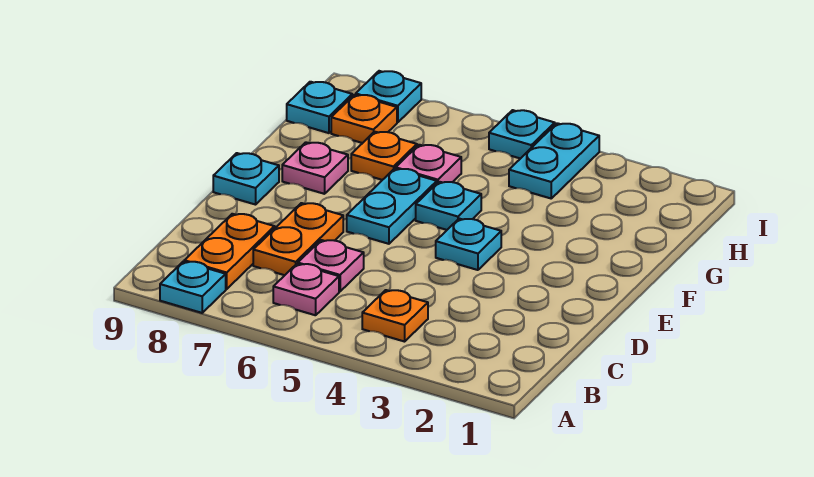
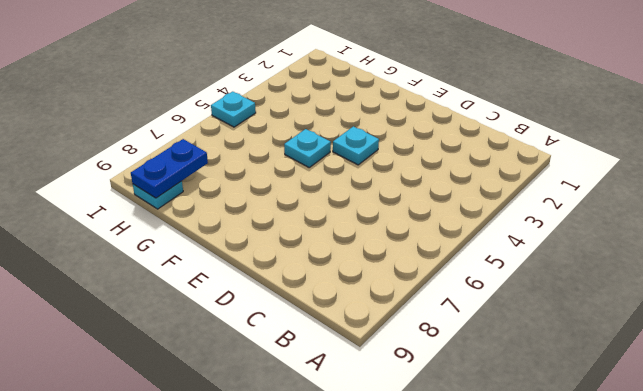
blue plate H8:H9 level 2 -> none
none -> cyan plate A8 level 1
none -> orange plate B4 level 1
none -> pink plate B6 level 1

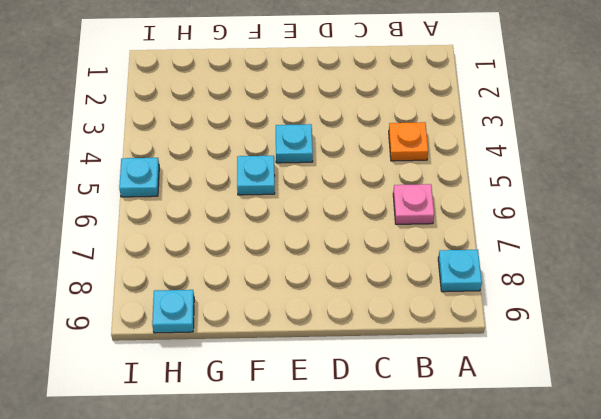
none -> orange plate B8:C8 level 1
none -> pink plate C6 level 1
none -> orange plate C7:D7 level 1

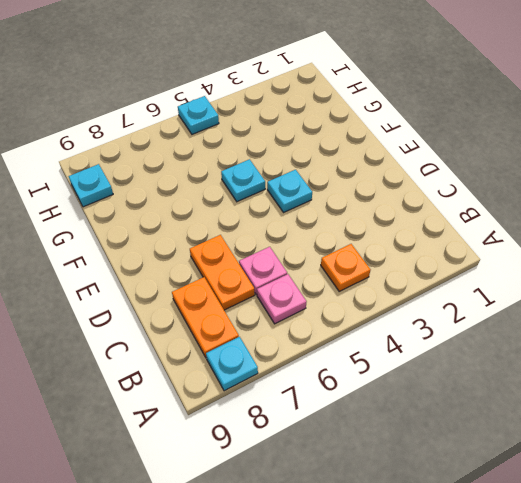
none -> cyan plate E6:F6 level 1
none -> cyan plate E9 level 1
none -> pink plate F8 level 1

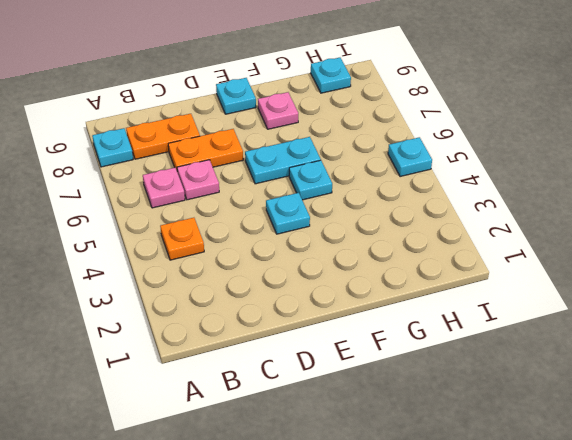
none -> pink plate G6 level 1
none -> orange plate G7 level 1
none -> cyan plate H4:I4 level 1

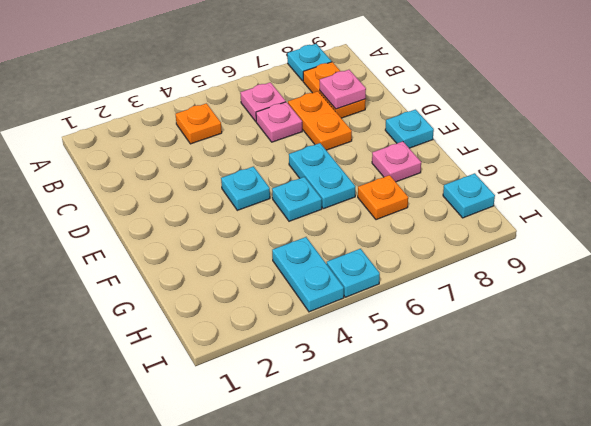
pink plate C8 level 2 -> pink plate G6 level 1
none -> orange plate H8 level 1
none -> cyan plate I8 level 1

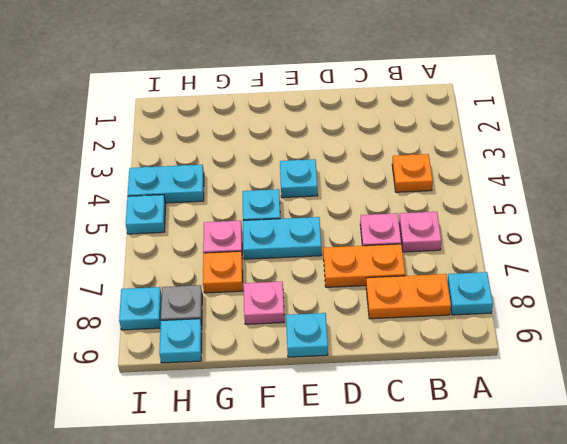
grey plate H8 level 1 -> orange plate H8 level 1

